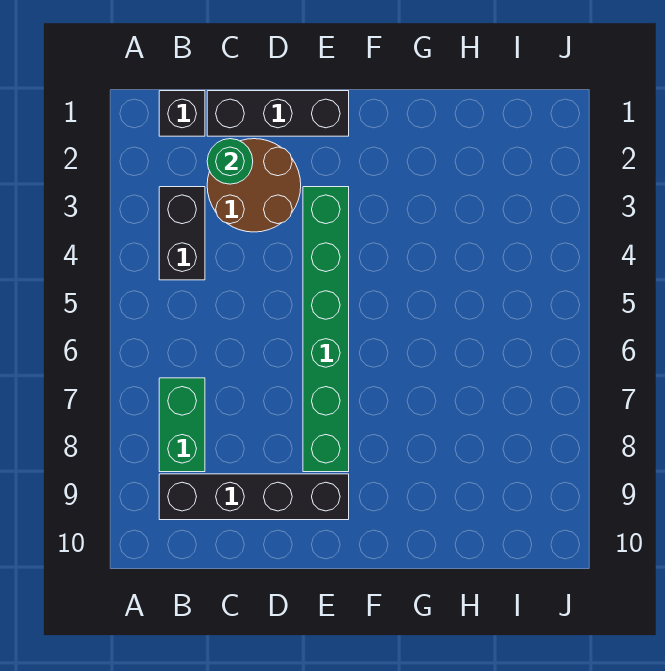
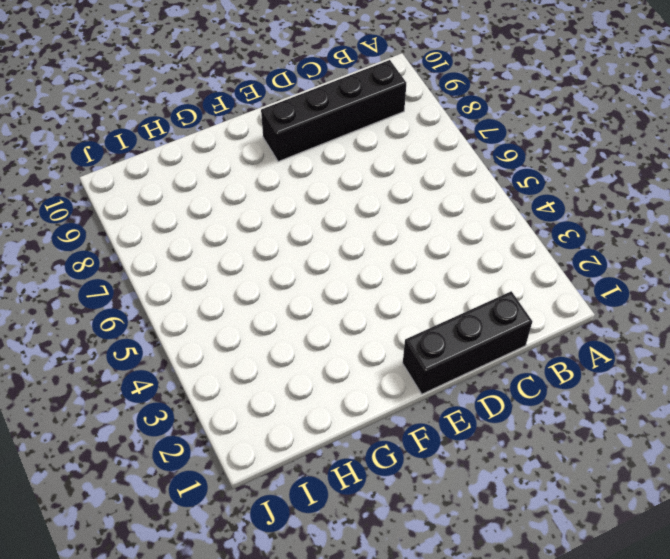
none -> black brick B1 level 1
none -> black brick B3:B4 level 1

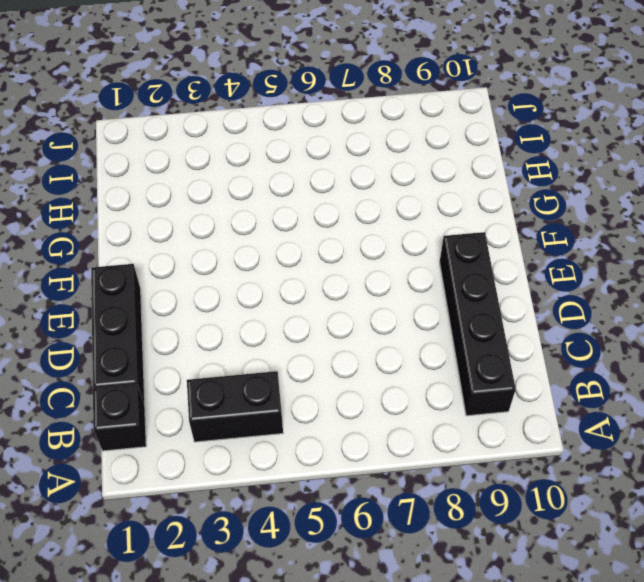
none -> green brick B7:B8 level 1
none -> brown round brick C2:D3 level 1

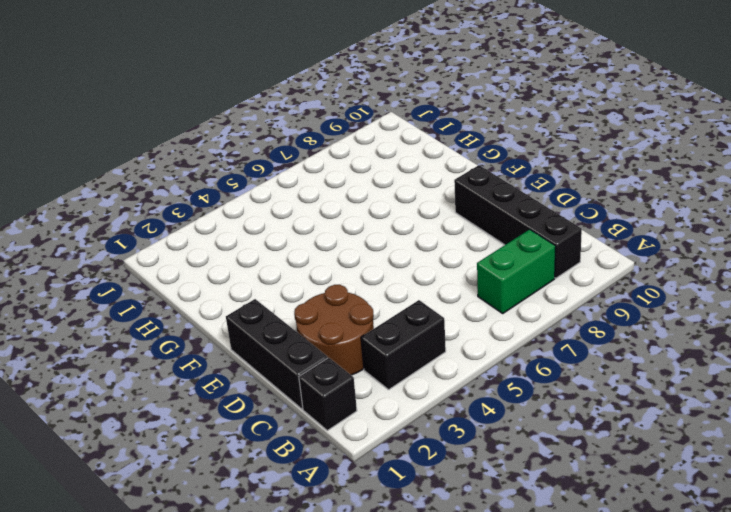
none -> green brick E3:E8 level 1
none -> green round brick C2 level 2

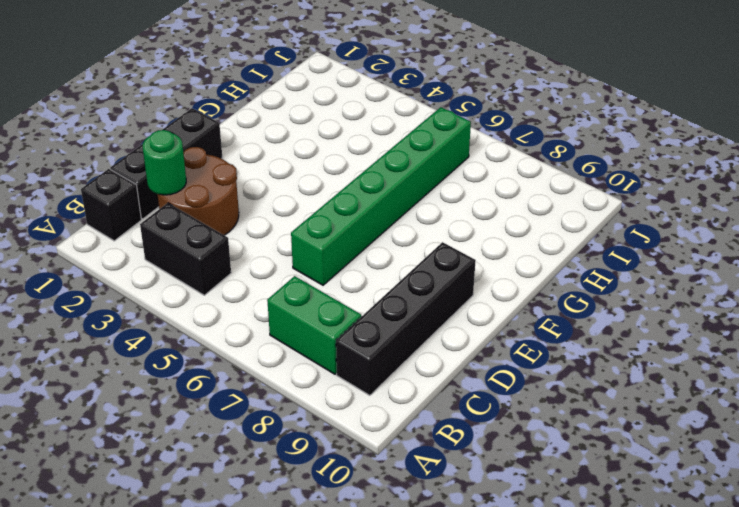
green brick D6:I6 level 1 -> green brick E3:E8 level 1

